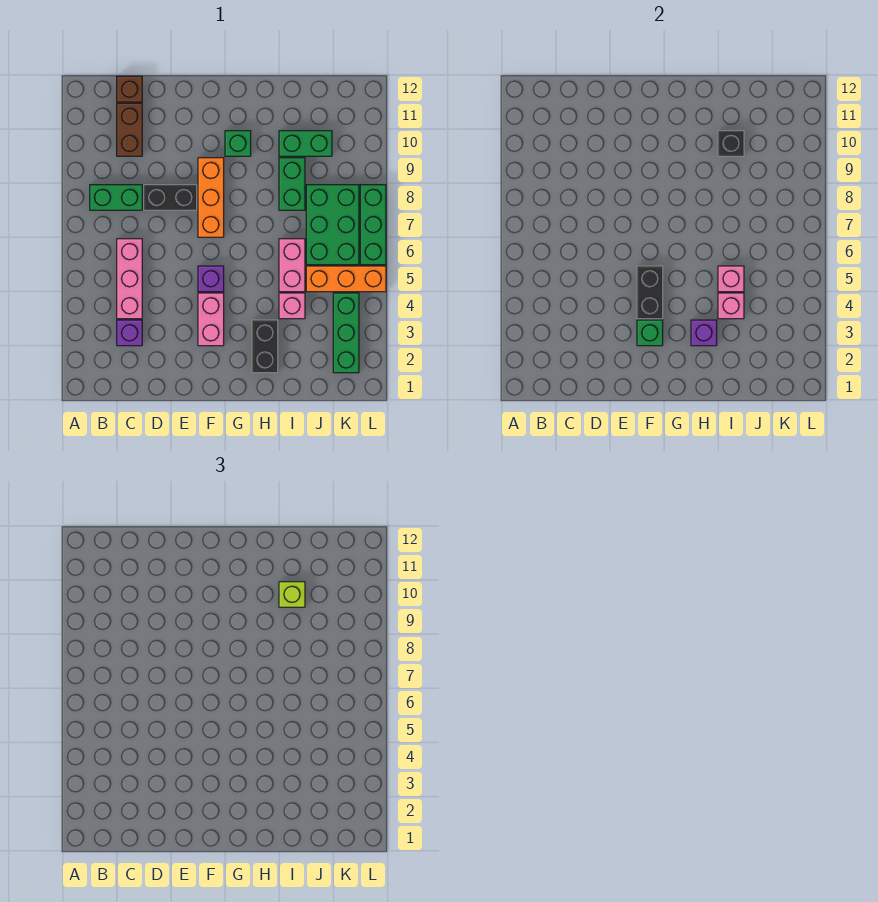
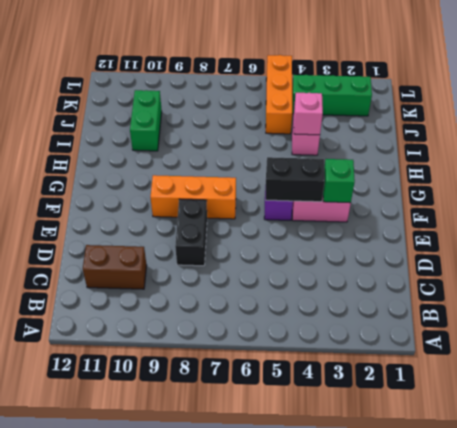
none -> green brick B8:C8 level 1
none -> purple brick C3 level 1
none -> pink brick C4:C6 level 1

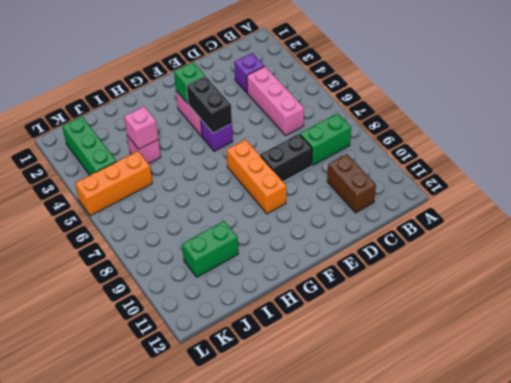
none -> brown brick C12 level 1
none -> green brick G10 level 1
none -> black brick H2:H3 level 1

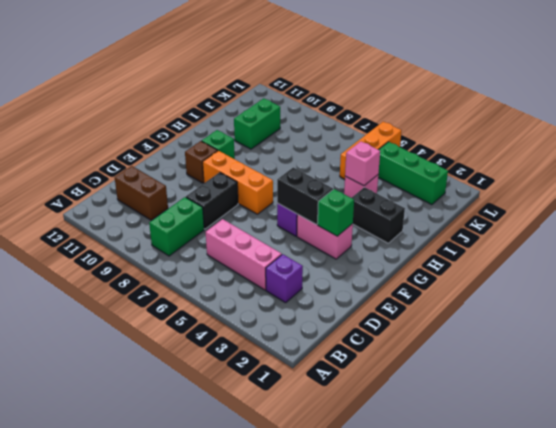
brown brick F10 level 1 -> brown brick C12 level 1
none -> pink brick I5:I6 level 1
none -> green brick I8:I9 level 1
none -> green brick J6:K8 level 1

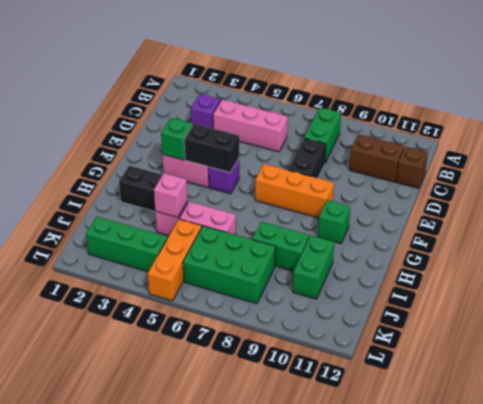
none -> green brick L6:L8 level 1
none -> purple brick H3 level 2
none -> pink brick I5 level 2

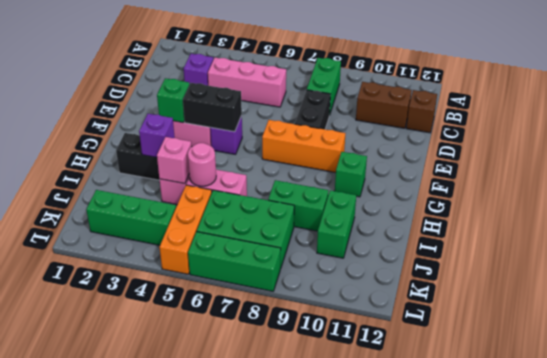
pink round brick I5 level 2 -> pink brick I5 level 2
none -> black brick I10 level 2
none -> lime brick I10 level 3

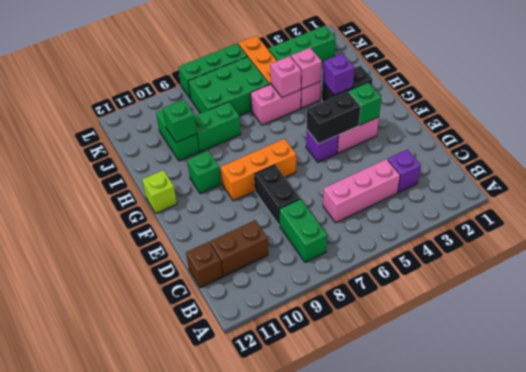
lime brick G12 level 1 -> lime brick I10 level 3
green brick I10 level 2 -> black brick I10 level 2

